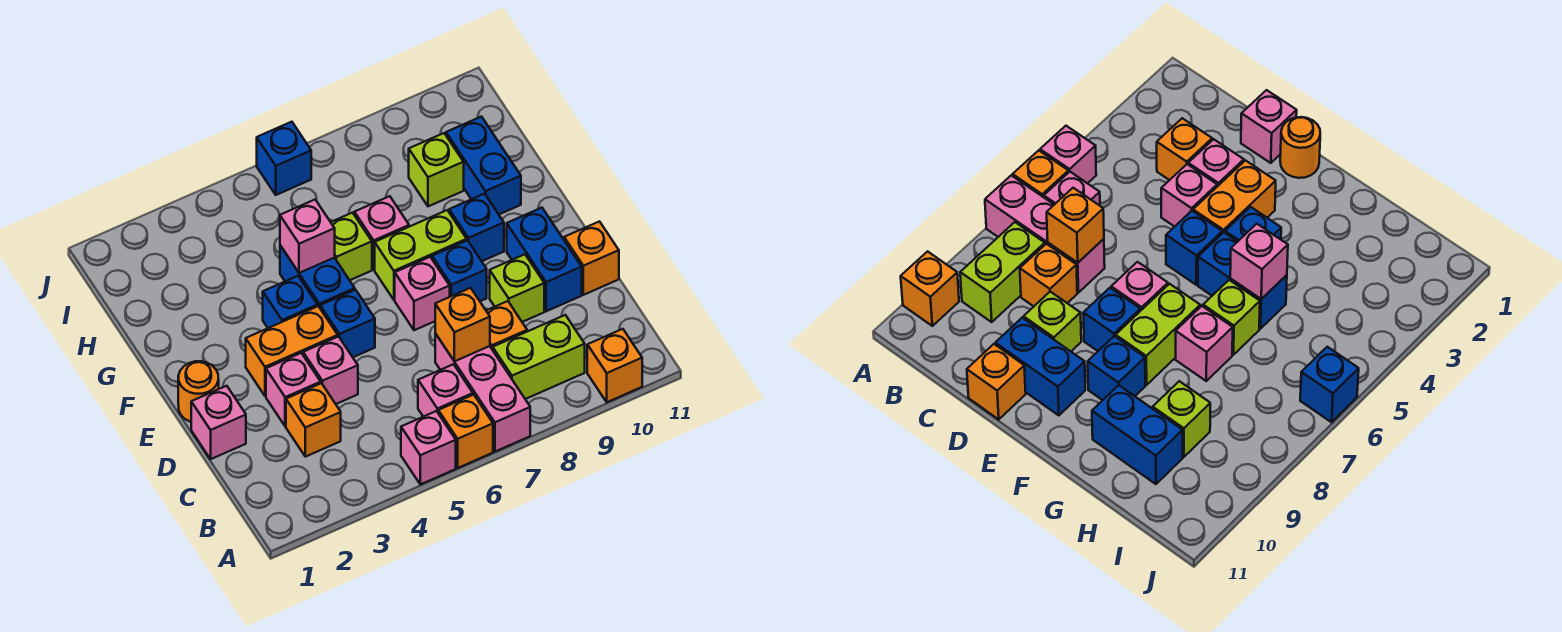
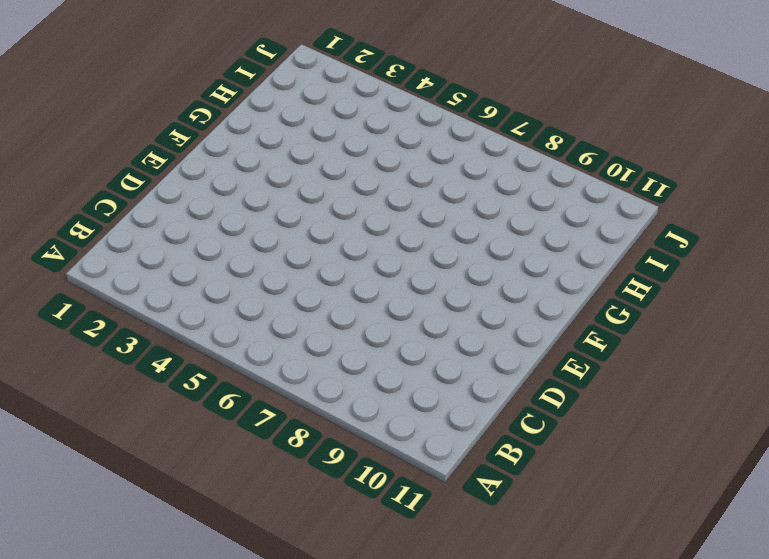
none -> pink brick A5 level 1
none -> orange brick A6 level 1
none -> pink brick A7:C7 level 1
none -> orange brick A10 level 1

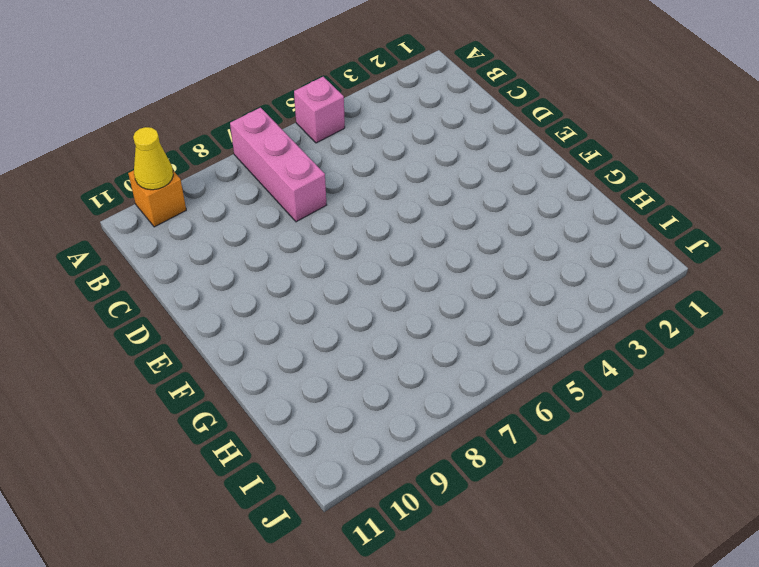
yellow cone A10 level 2 -> none
none -> orange brick A6 level 1
none -> pink brick B6 level 1
none -> lime brick B8:B9 level 1
none -> orange brick C3 level 1

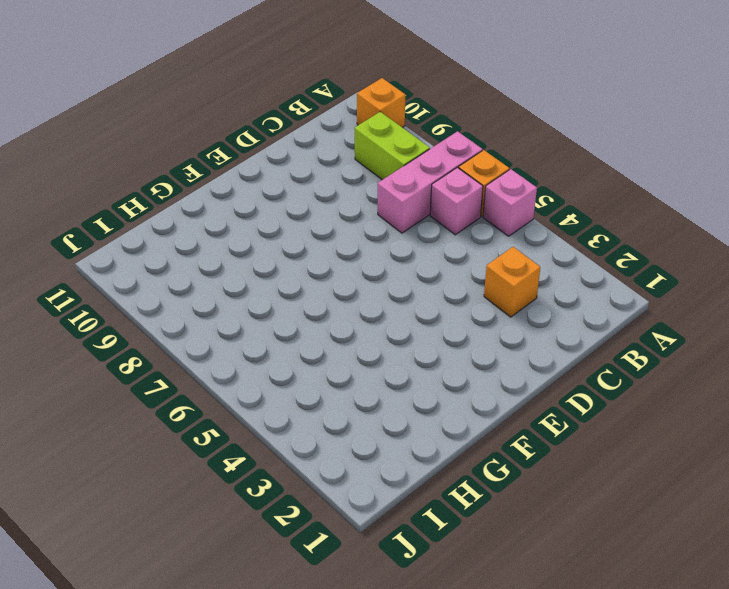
none -> orange brick C8 level 1
none -> pink brick D1 level 1
none -> pink brick D3 level 1
none -> pink brick D4 level 1

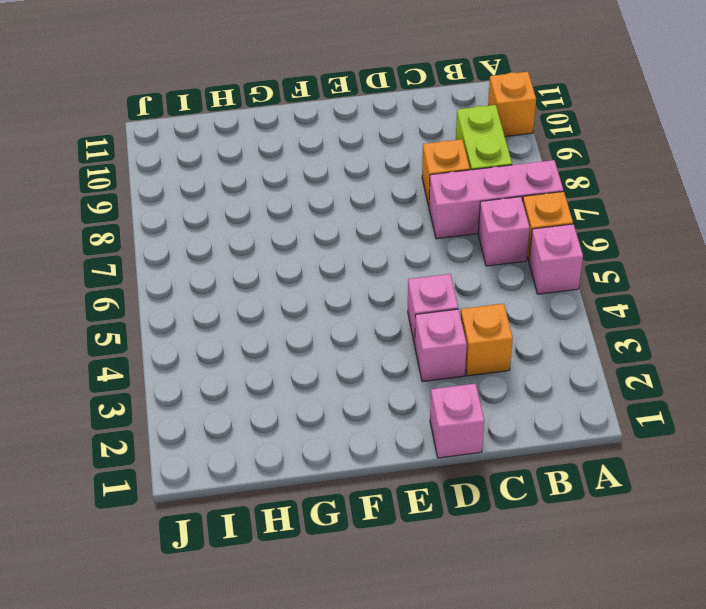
none -> lime brick D9 level 1
none -> blue brick D10:E10 level 1
none -> orange brick D11 level 1
none -> orange round brick E1 level 1

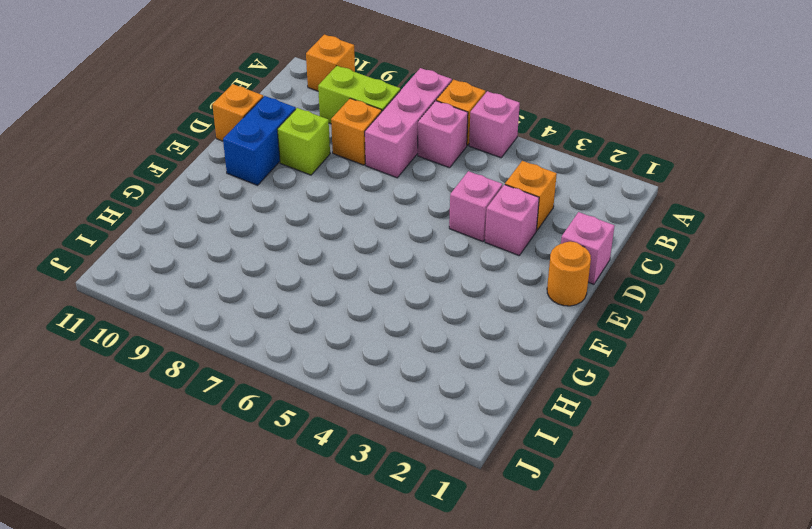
none -> orange brick E3:E4 level 1
none -> blue brick E5 level 1
none -> pink brick E7 level 1
none -> blue brick E8 level 1

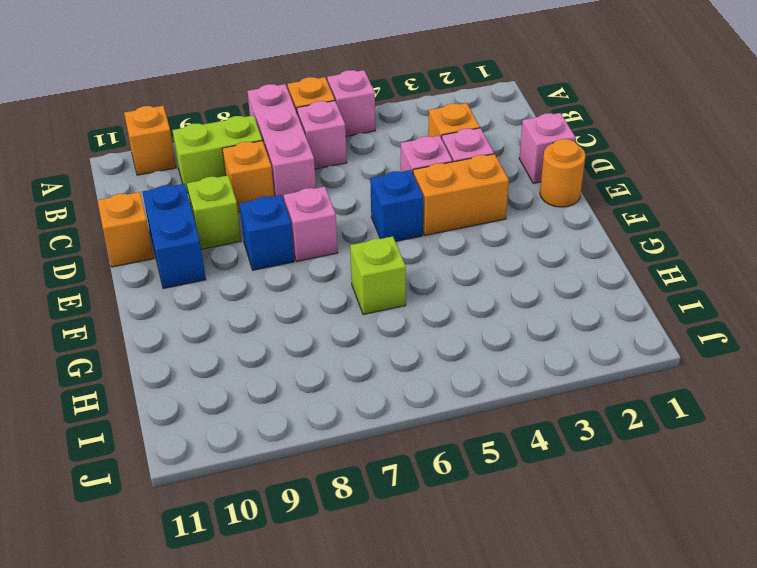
none -> blue brick F4 level 1
none -> blue brick F5:G5 level 1
none -> lime brick F7:F8 level 1
none -> blue brick F9 level 1

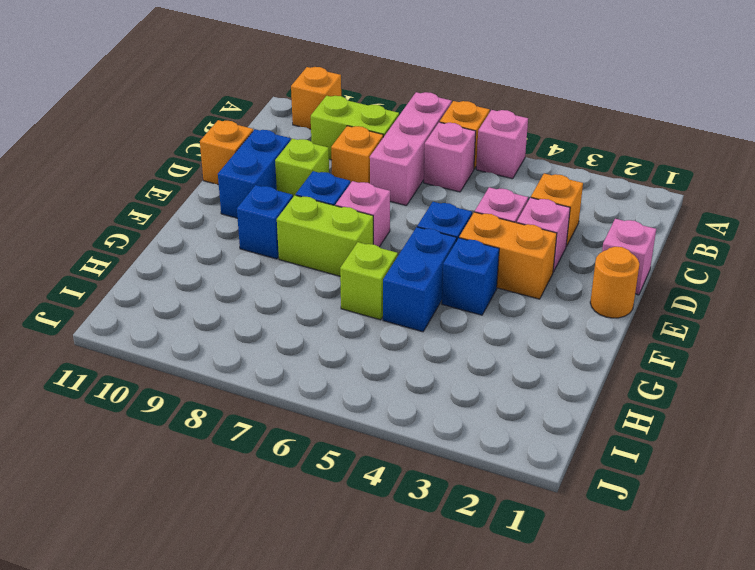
none -> pink brick G7 level 1
none -> blue brick G10:H10 level 1
none -> lime brick H9 level 1
none -> blue brick J6 level 1

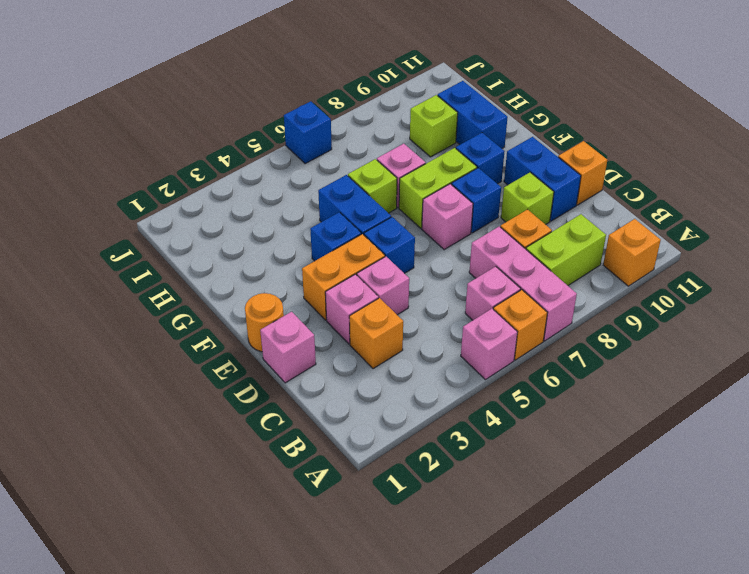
none -> orange brick C7 level 2
none -> pink brick G5 level 2

